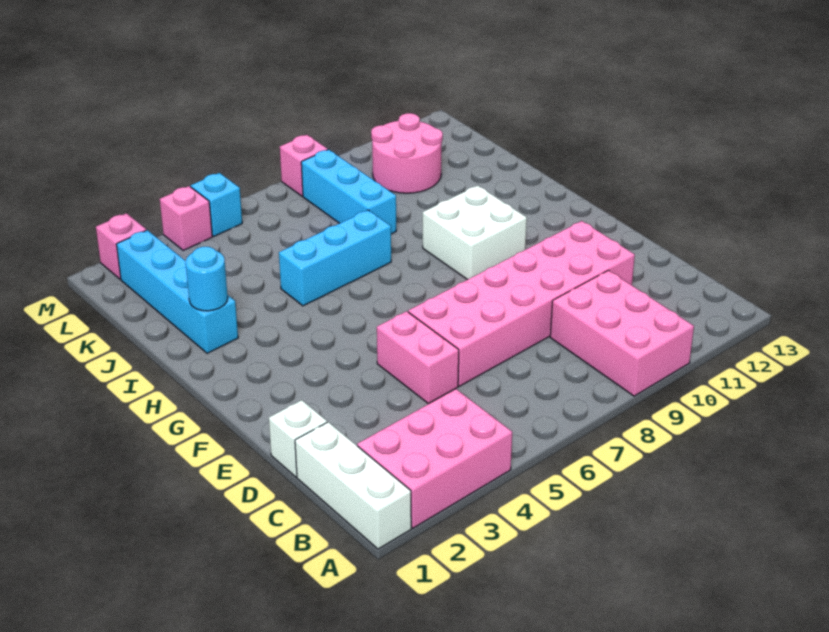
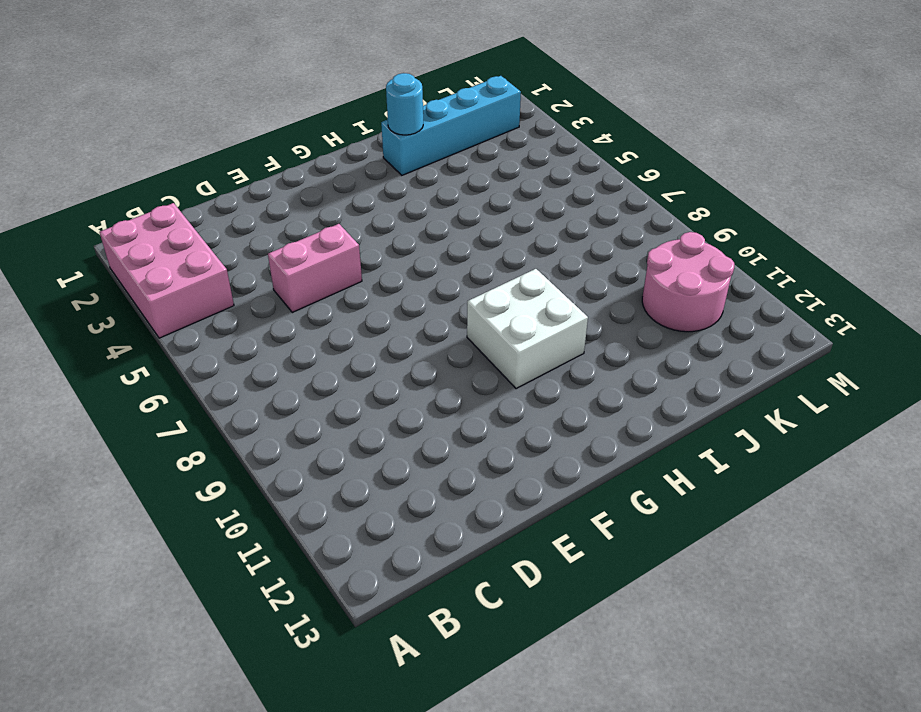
none -> white brick A1:C1 level 1
none -> pink brick A9:C10 level 1
none -> white brick D1 level 1

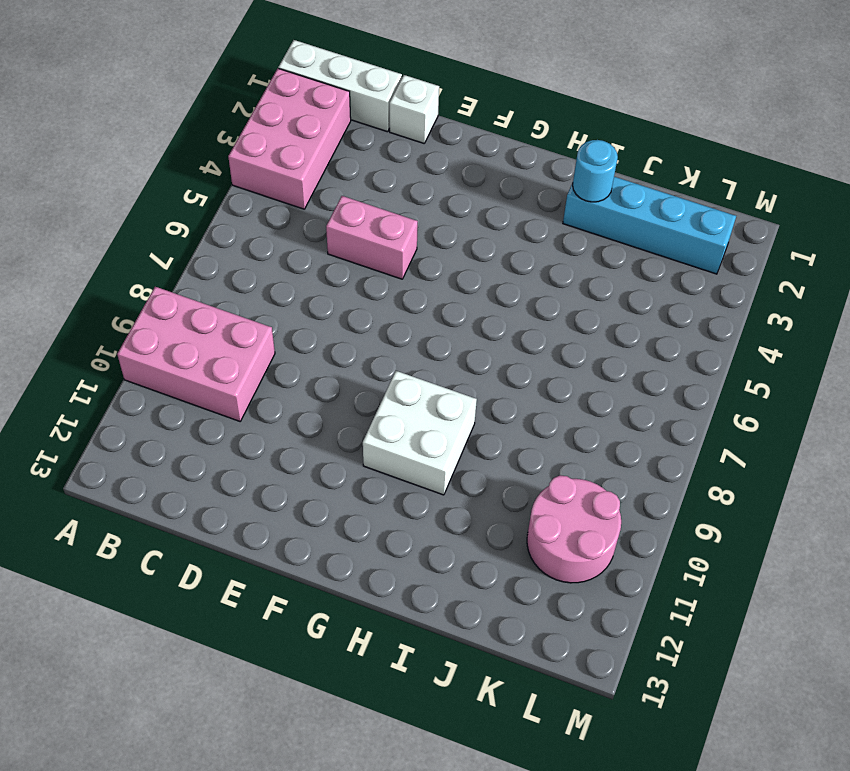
none -> pink brick D6:E11 level 1
none -> cyan brick I5:I7 level 1
none -> cyan brick J8:L8 level 1

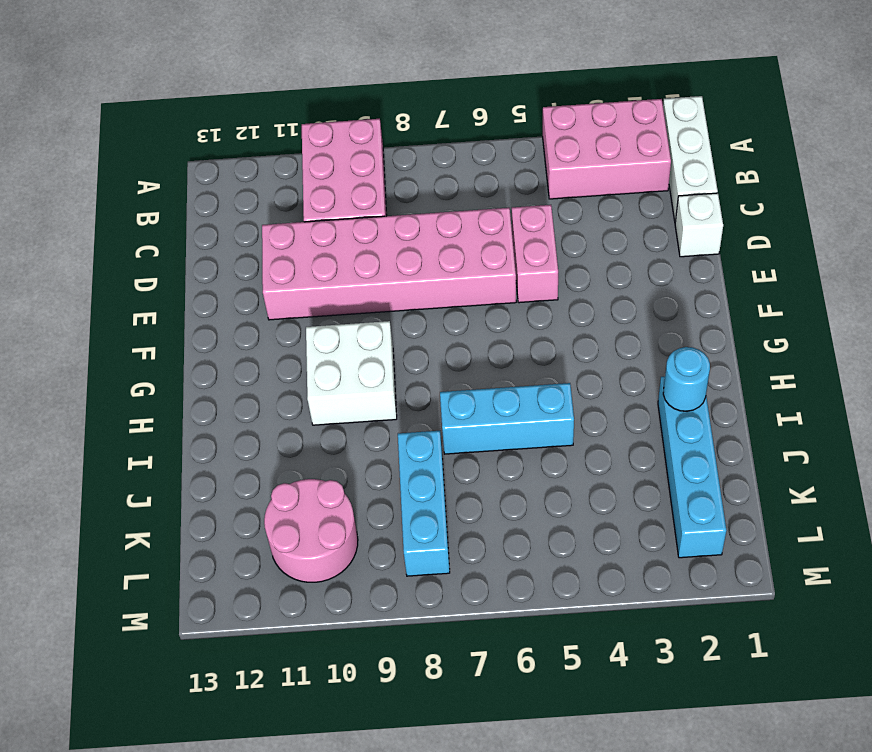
none -> pink brick M2 level 1
none -> pink brick M4 level 1
none -> cyan brick M5 level 1

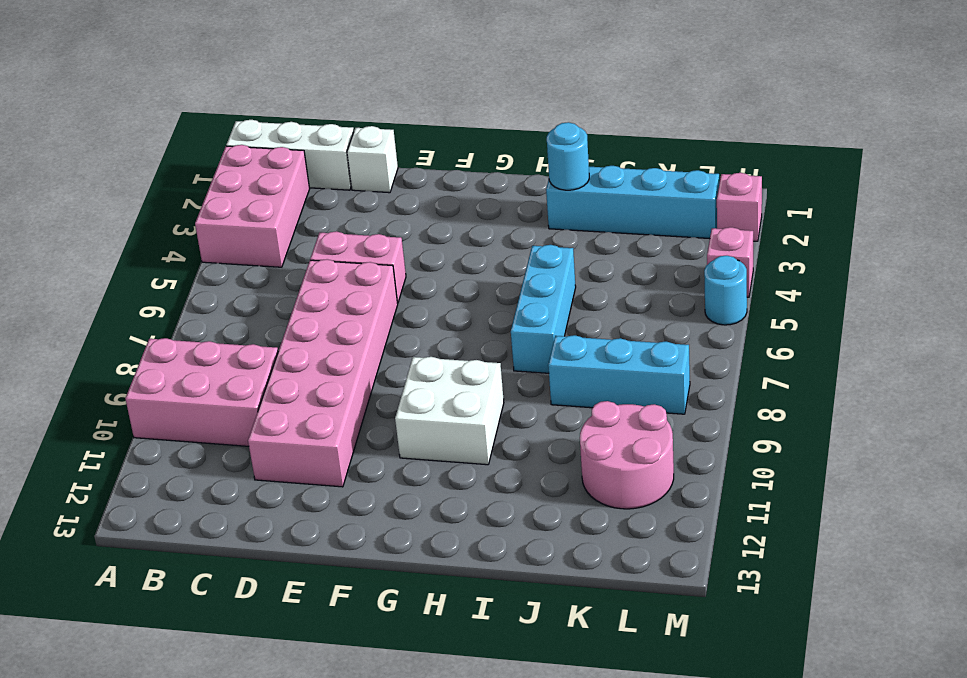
cyan round brick M5 level 1 -> cyan brick M5 level 1
none -> pink brick M8 level 1

